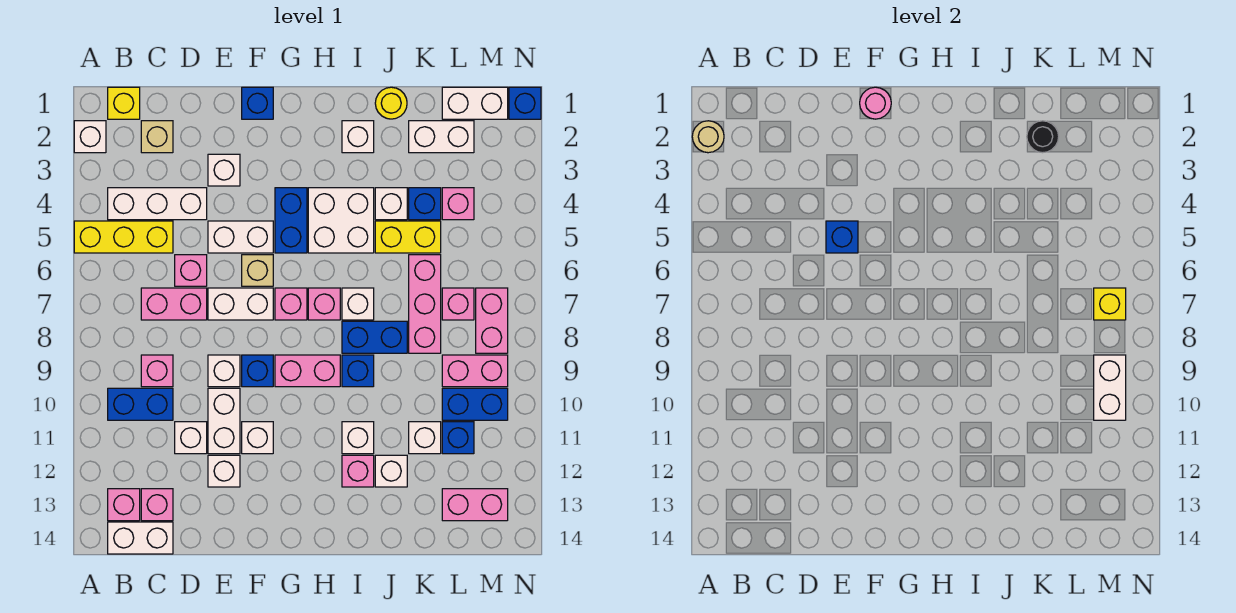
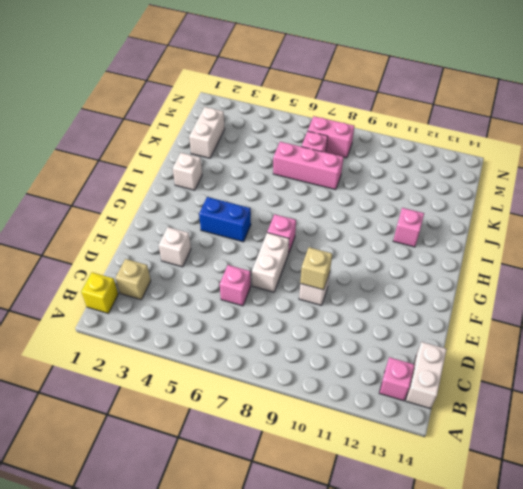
tan brick E9 level 2 -> tan brick F6 level 1
none -> white brick A2 level 1
none -> yellow brick A5:C5 level 1
none -> white brick B4:D4 level 1
none -> blue brick B10:C10 level 1

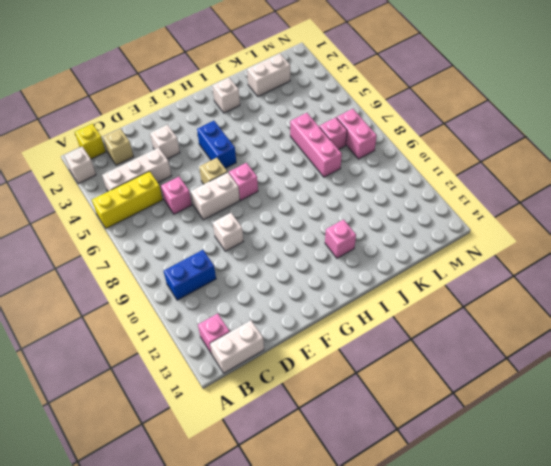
none -> pink brick C7:D7 level 1
none -> pink brick C9 level 1
none -> pink brick C13 level 1
none -> white brick D11 level 1

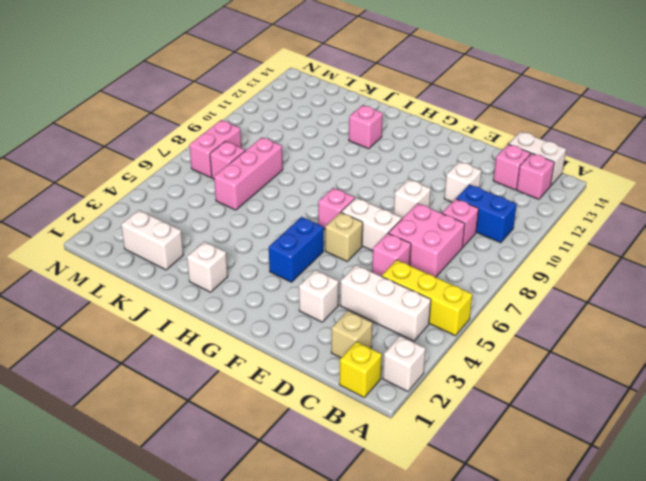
pink brick C7:D8 level 1 -> pink brick C7:D7 level 1
none -> white brick E5:F5 level 1
none -> white brick E10:E11 level 1
none -> white brick E12 level 1
none -> blue brick F1 level 1

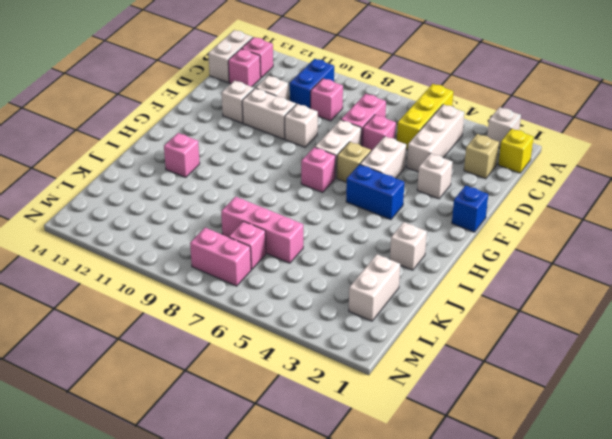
none -> blue brick F9 level 1
none -> white brick F11 level 1
none -> pink brick G9:H9 level 1
none -> white brick H4:I5 level 1

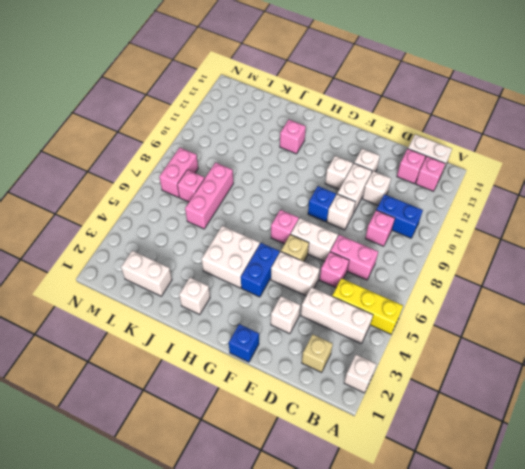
none -> yellow brick B1 level 1
none -> pink brick G9:H9 level 1
none -> pink brick H7 level 1
none -> white brick I7 level 1

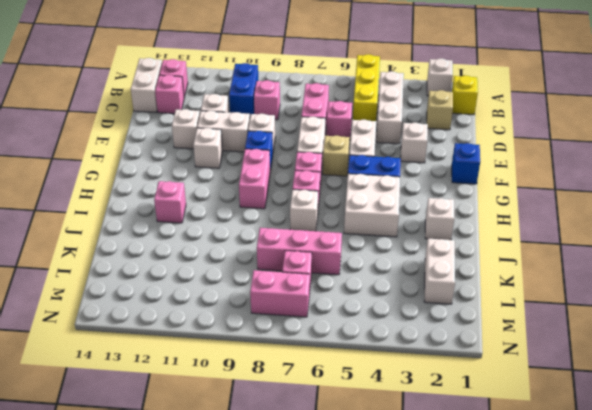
none -> blue brick I8:J8 level 1
none -> blue brick I9 level 1
none -> white brick I11 level 1
none -> yellow round brick J1 level 1

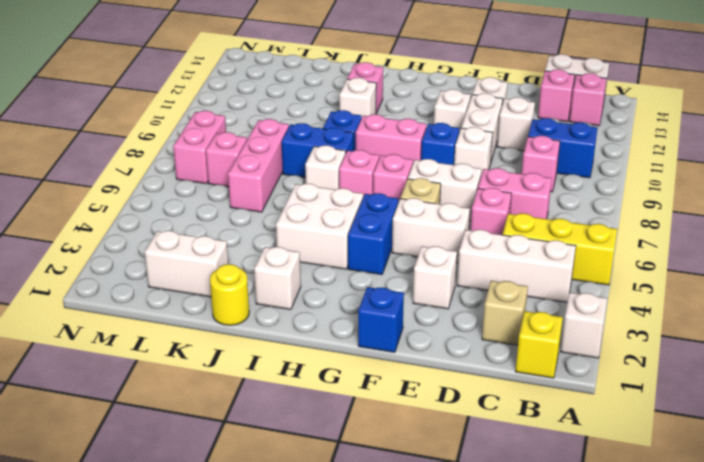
none -> white brick J4 level 1
none -> yellow brick J5:K5 level 1
none -> white brick J12 level 1
none -> blue brick K4 level 1

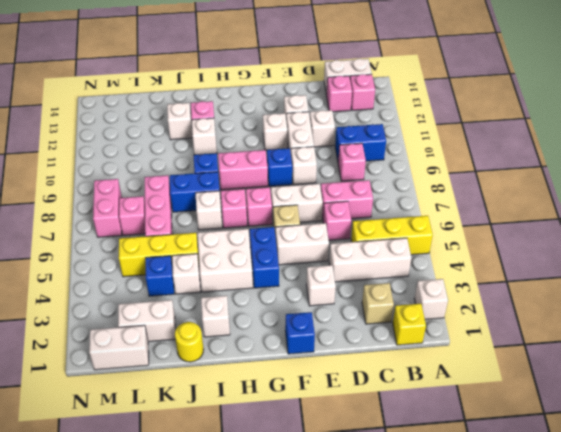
yellow brick J5:L5 level 1 -> yellow brick J5:K5 level 1
none -> white brick K11 level 1
none -> pink brick L4 level 1
none -> pink brick L9:M9 level 1
none -> blue brick L10:M10 level 1

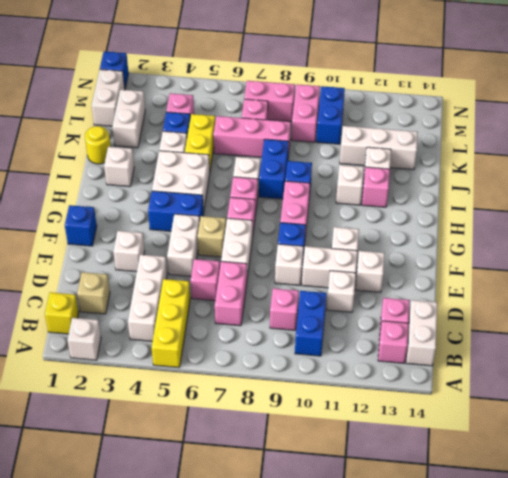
white brick K11:K13 level 1 -> white brick K11 level 1
none -> blue brick L11 level 1
none -> pink brick L13:M13 level 1
none -> tan round brick A2 level 2
none -> blue brick E5 level 2

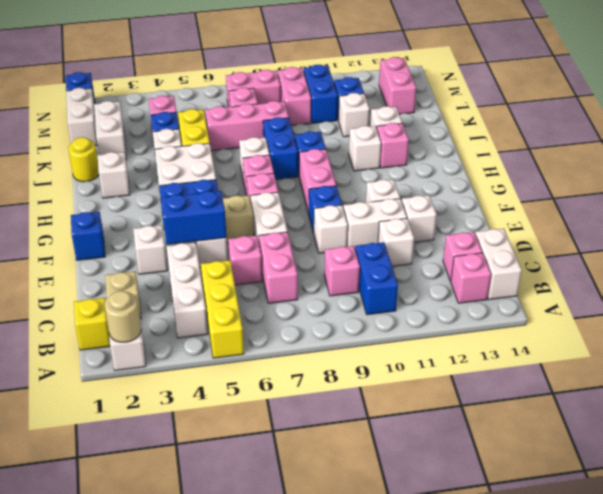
blue brick E4:E5 level 2 -> blue brick E5 level 2
none -> pink round brick F1 level 2
none -> black round brick K2 level 2
none -> yellow brick M7 level 2
none -> white brick M9:M10 level 2

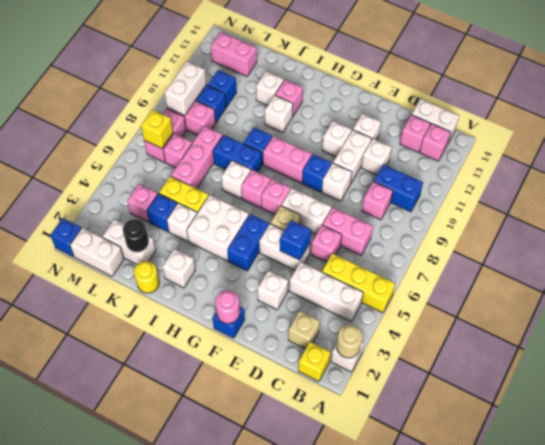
none -> white brick K11 level 1

